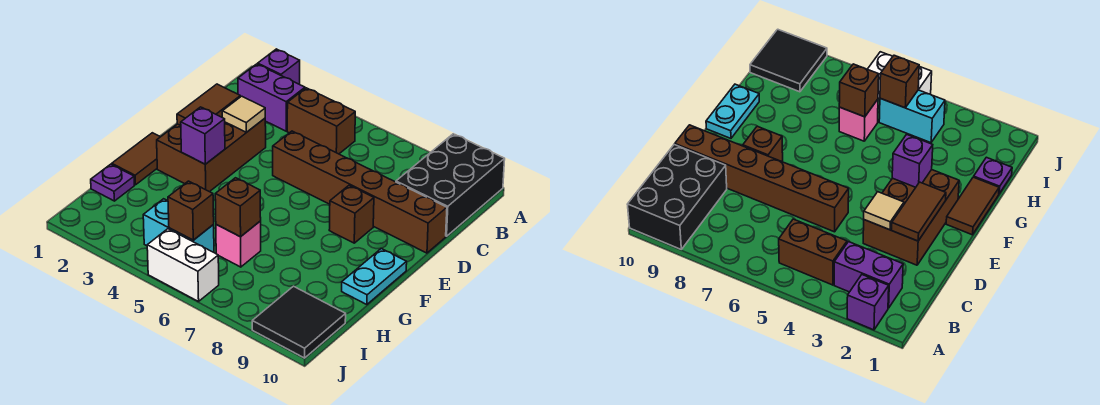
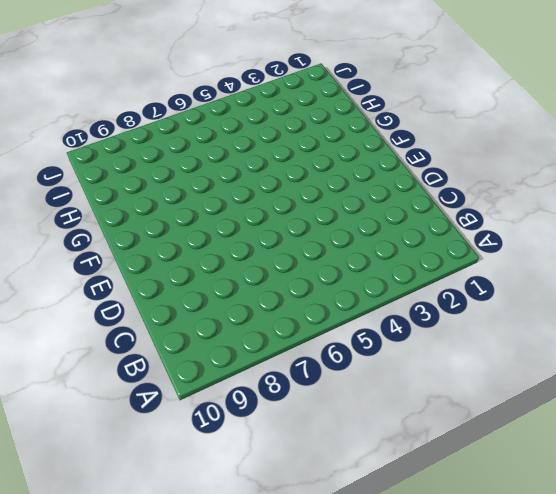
none -> purple brick A2 level 1
none -> black brick A9:C10 level 1
none -> purple brick B2:B3 level 1

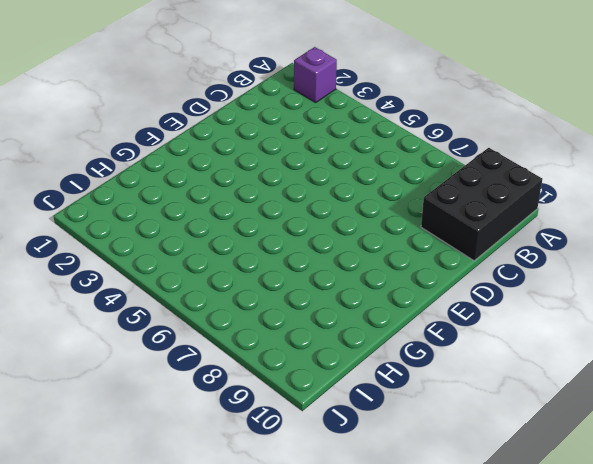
none -> purple brick B2:B3 level 1
none -> brown brick B4:B5 level 1
none -> brown brick D2:F3 level 1

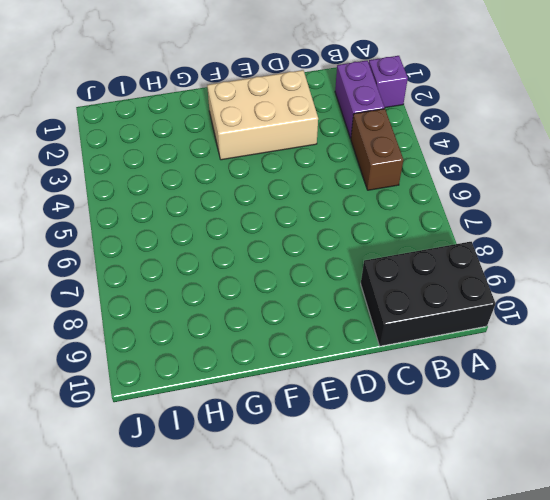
tan brick D2:F3 level 1 -> brown brick D2:F3 level 1
none -> brown brick D5:D10 level 1
none -> brown brick E8 level 1
none -> brown tile F1:G1 level 1

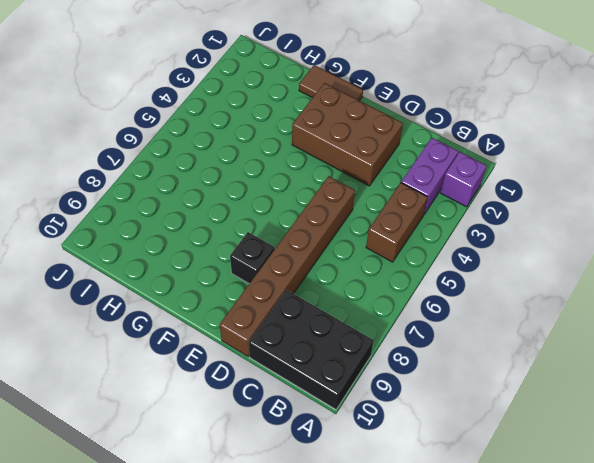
black brick E8 level 1 -> brown brick E8 level 1
none -> cyan plate F10:G10 level 1
none -> purple plate H1 level 1
none -> pink brick H6 level 1

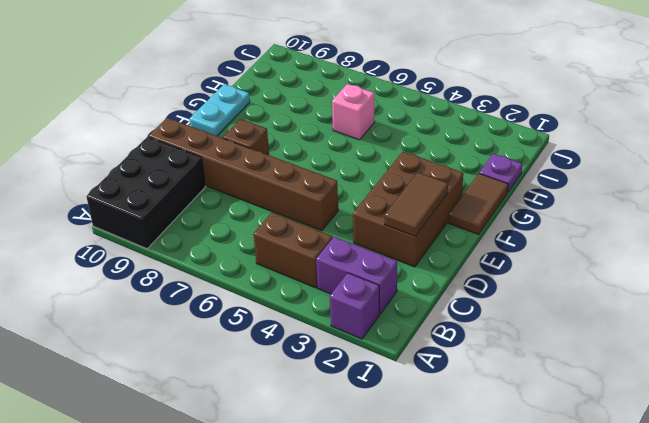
none -> cyan brick I4:I5 level 1
none -> black tile I9:J10 level 1
none -> white brick J5:J6 level 1

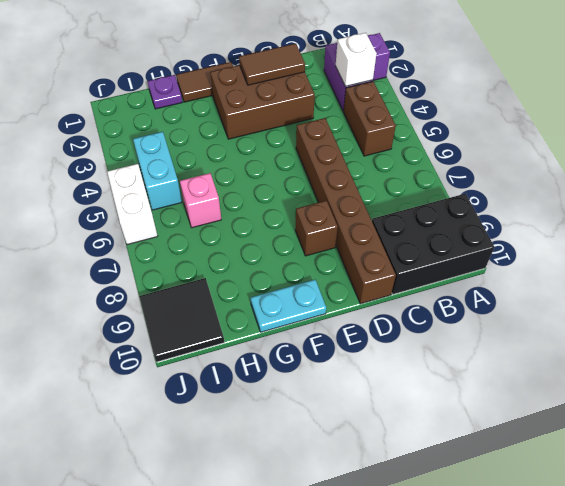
white brick B3 level 2 -> none
none -> tan tile D3 level 2
none -> purple brick F3 level 2
none -> brown brick H6 level 2

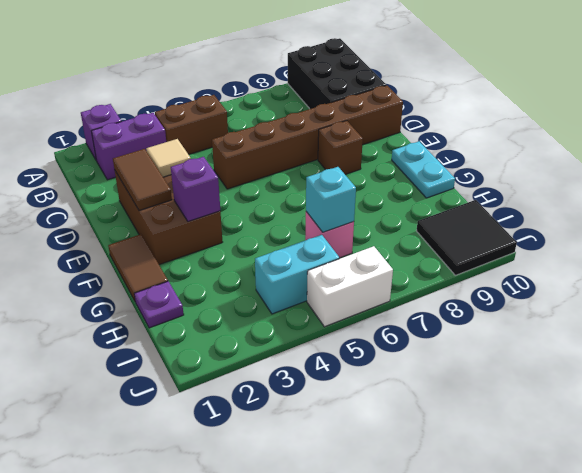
cyan brick H6 level 2 -> brown brick H6 level 2
none -> brown brick I5 level 2

